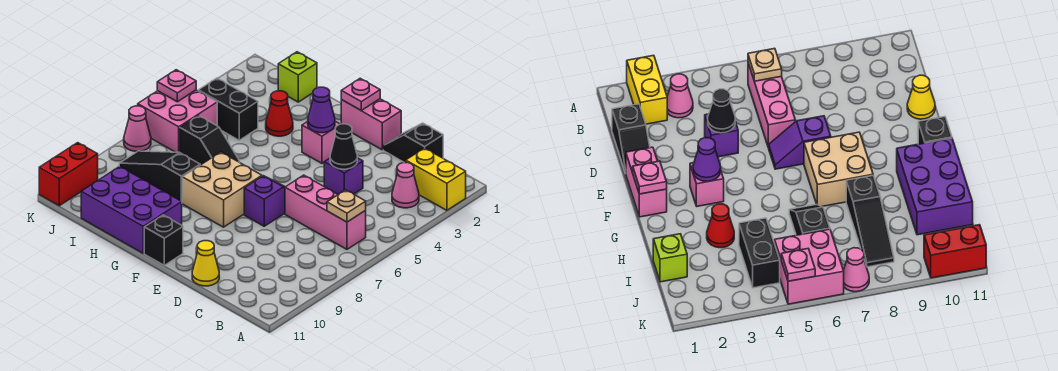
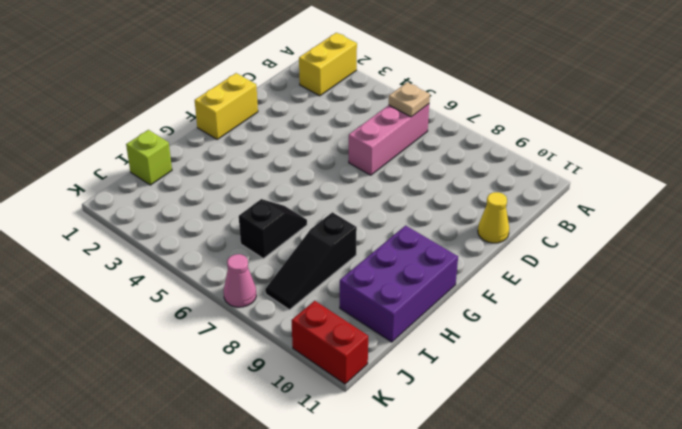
yellow brick E1:F1 level 1 -> pink brick E1:F1 level 1
none -> pink cone B3 level 1
none -> black slope C1:D1 level 1 top C
none -> purple brick D4 level 1

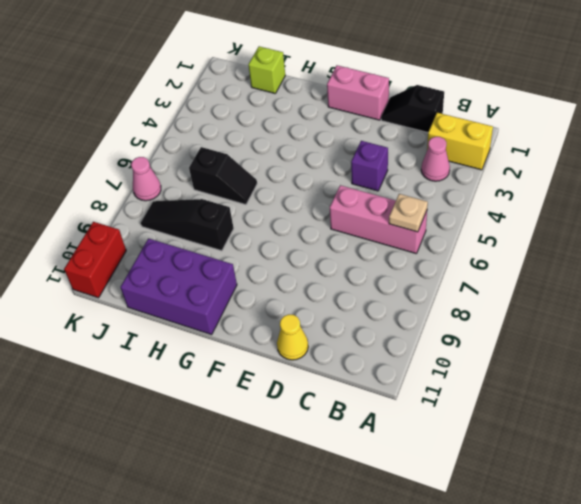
none -> purple slope E6:E7 level 1 top 7
none -> pink brick F3 level 1
none -> tan brick F7:G8 level 1

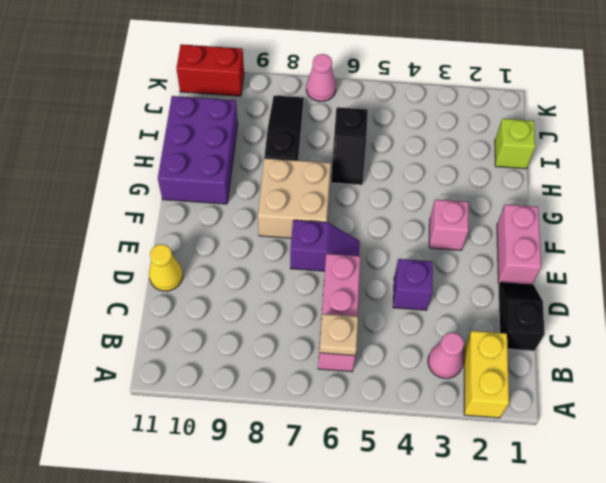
none -> black brick F11 level 1
none -> red cone H3 level 1
none -> black brick I4:J4 level 1

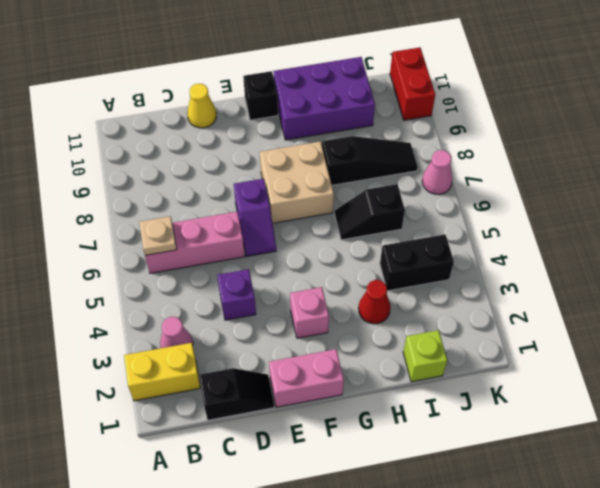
none -> pink brick J5:K6 level 1
none -> black cone D4 level 2
none -> pink plate F1 level 2

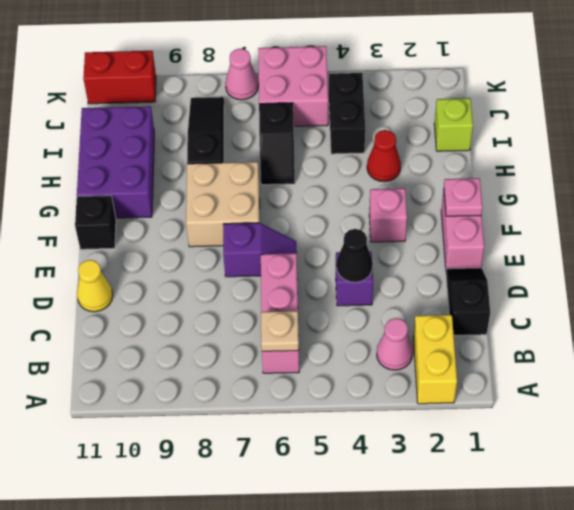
none -> purple cone F3 level 2
none -> pink plate K5 level 2

